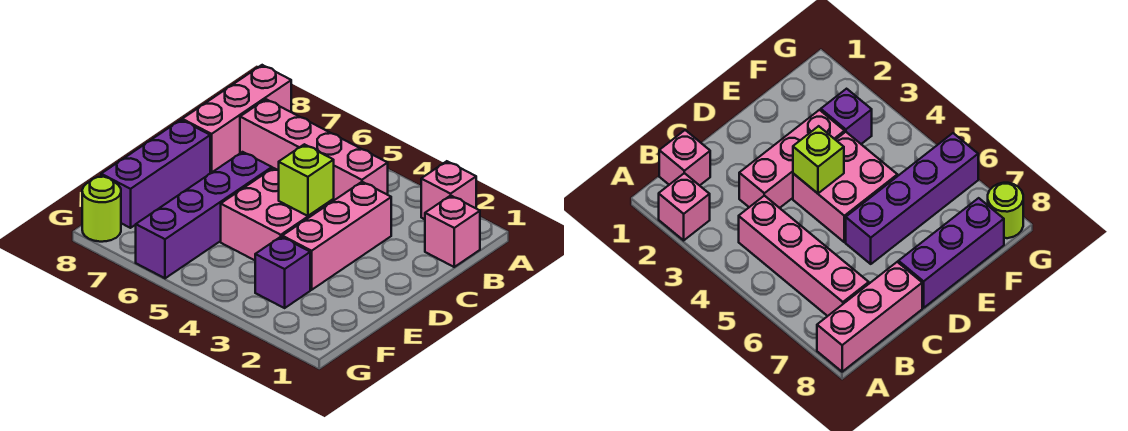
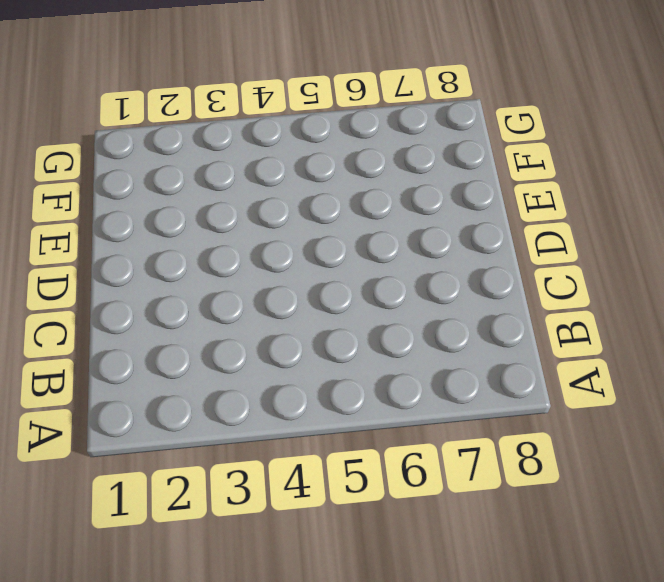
none -> pink brick A2 level 1
none -> pink brick A8:C8 level 1

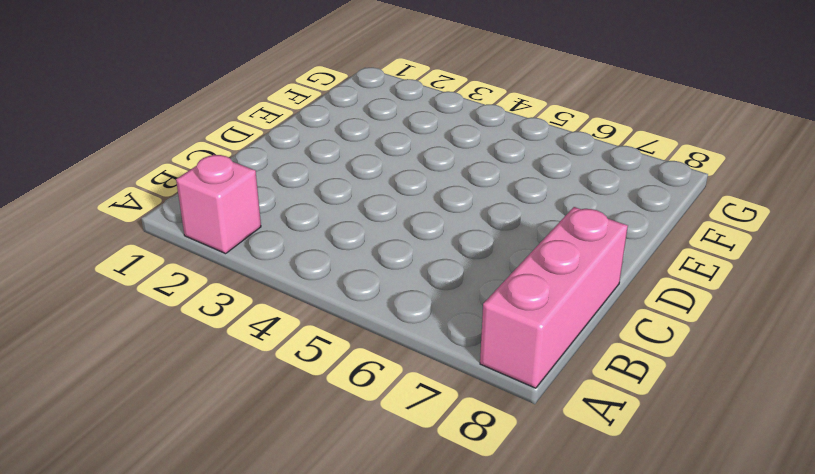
none -> pink brick B1 level 1
none -> pink brick B4:B7 level 1

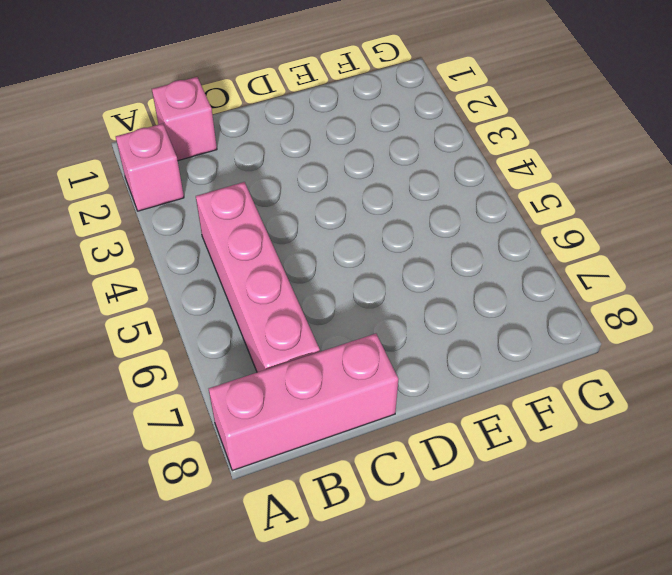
none -> pink brick C3:E3 level 1
none -> pink brick D4:E5 level 1

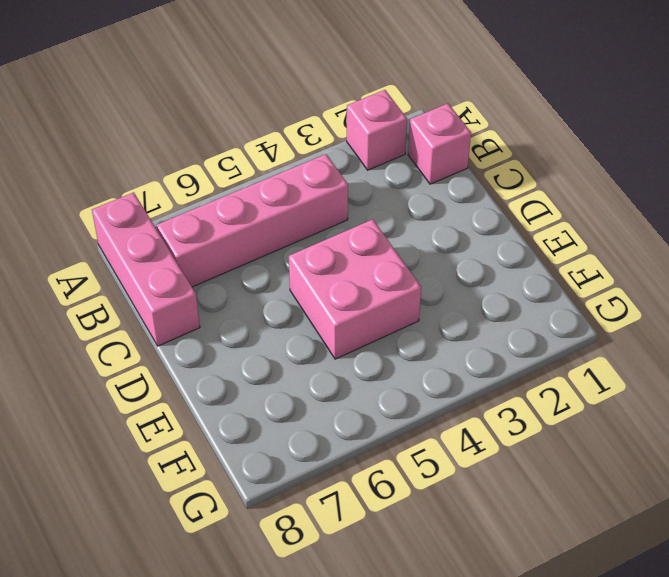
none -> pink brick C3:E3 level 1
none -> purple brick D6:G6 level 1

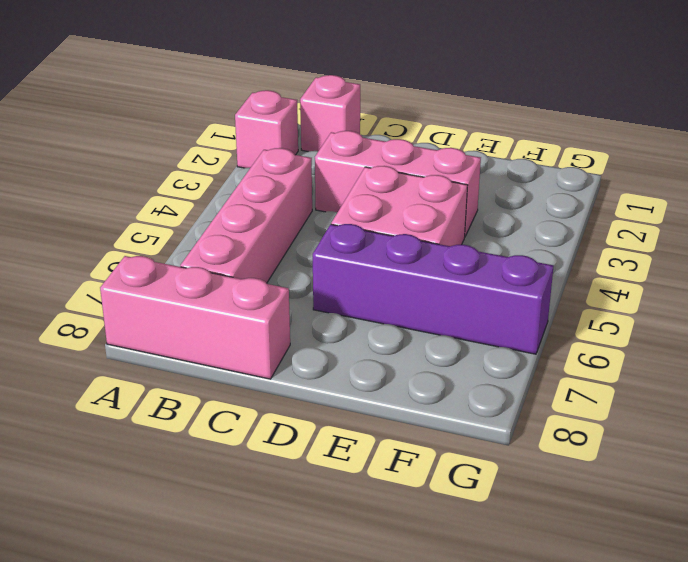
none -> purple brick D8:F8 level 1
none -> purple brick F3 level 1

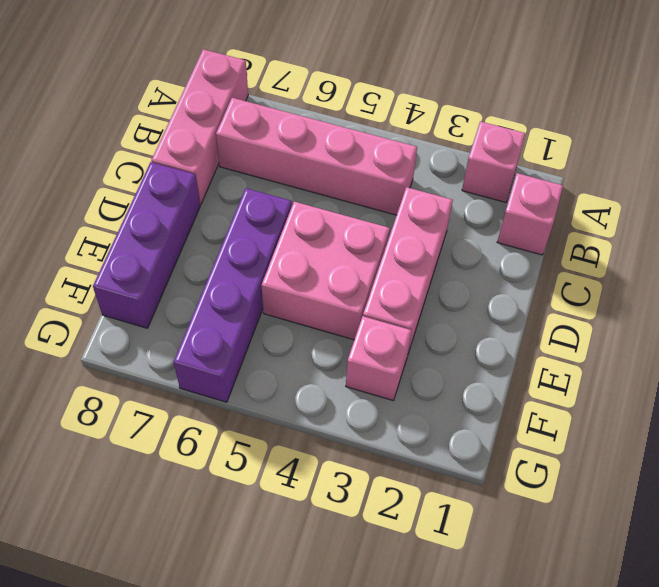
pink brick F3 level 1 -> purple brick F3 level 1
none -> lime round brick G8 level 1
none -> lime brick D4 level 2

